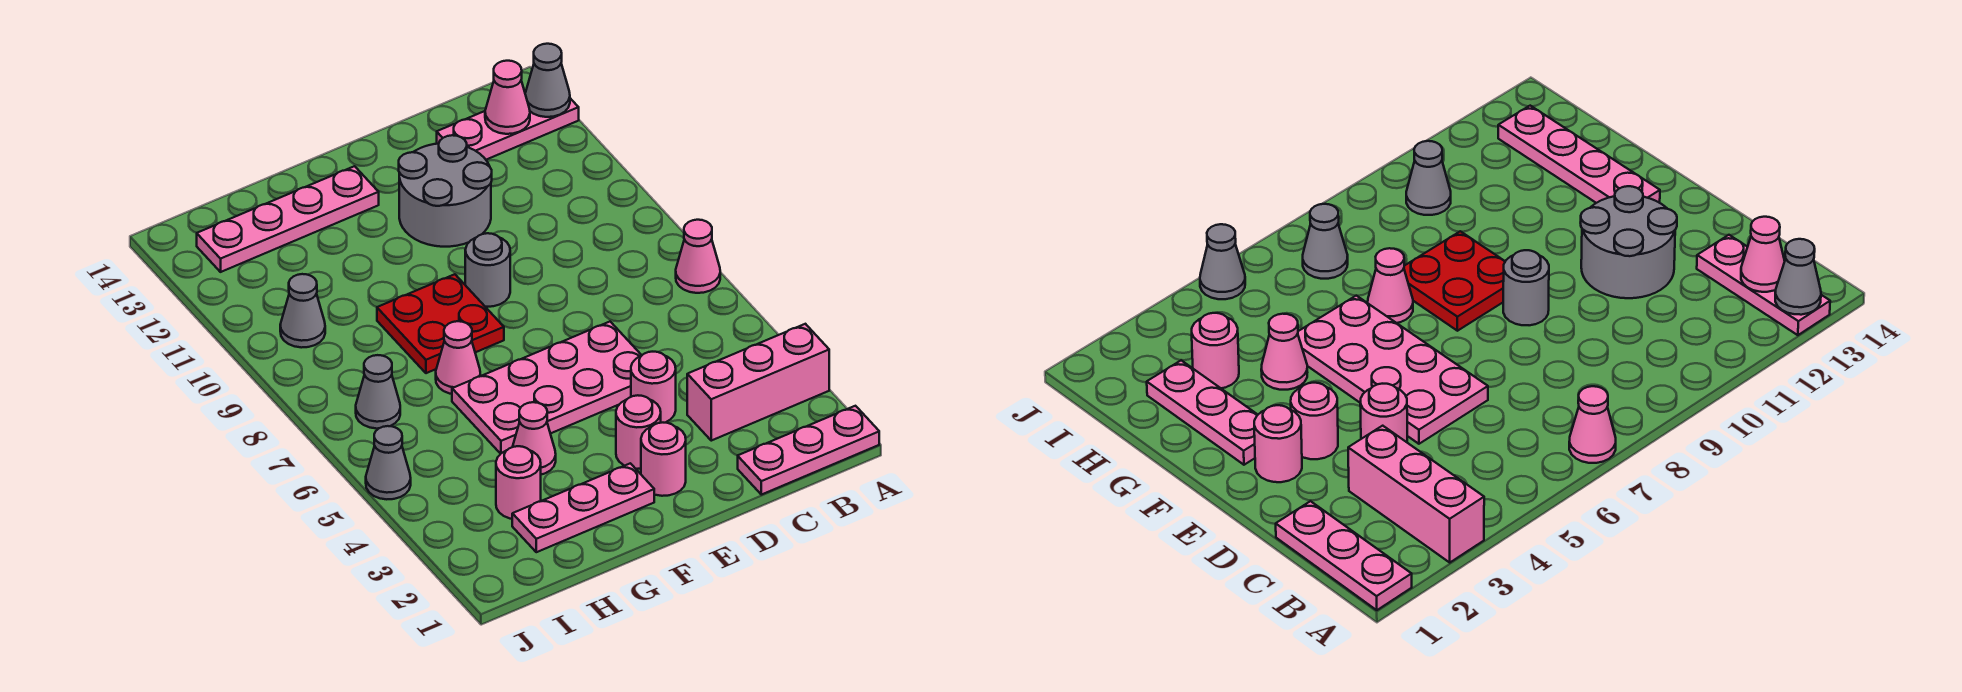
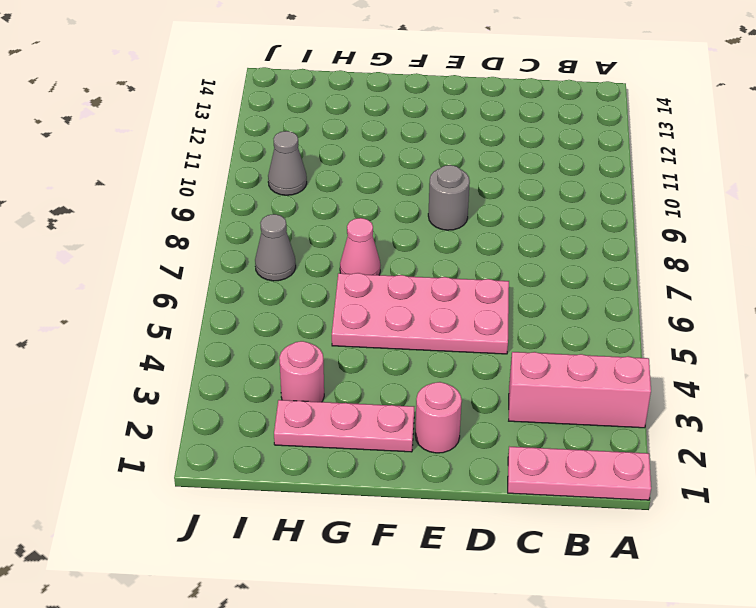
none -> pink cone A7 level 1
none -> pink plate A13:C13 level 1
none -> pink round brick D4 level 1

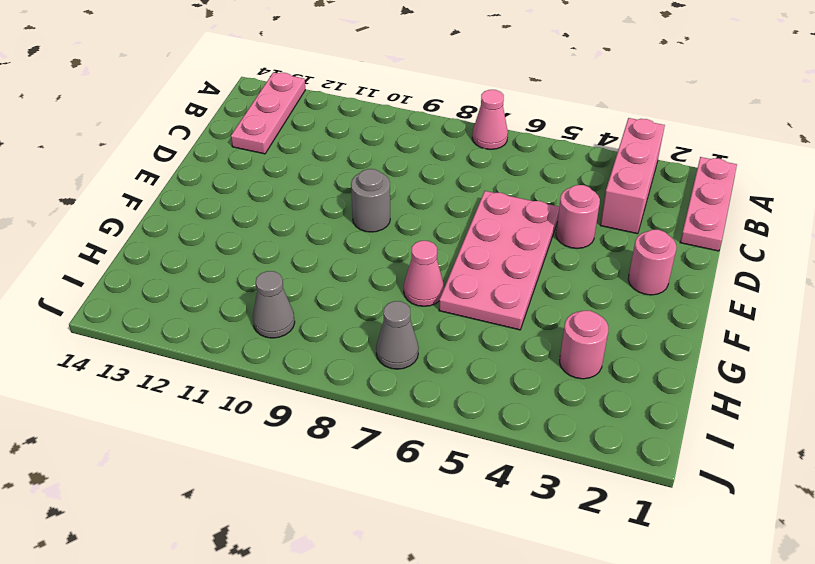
none -> grey round brick D11:E12 level 1
none -> pink round brick E3 level 1
none -> pink plate F2:H2 level 1

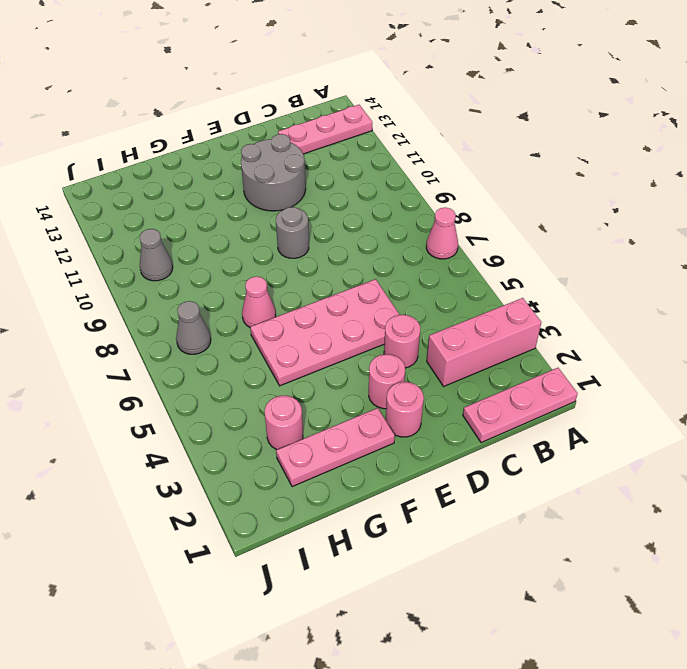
none -> red plate F8:G9 level 1
none -> pink plate F13:I13 level 1
none -> pink cone G4 level 1

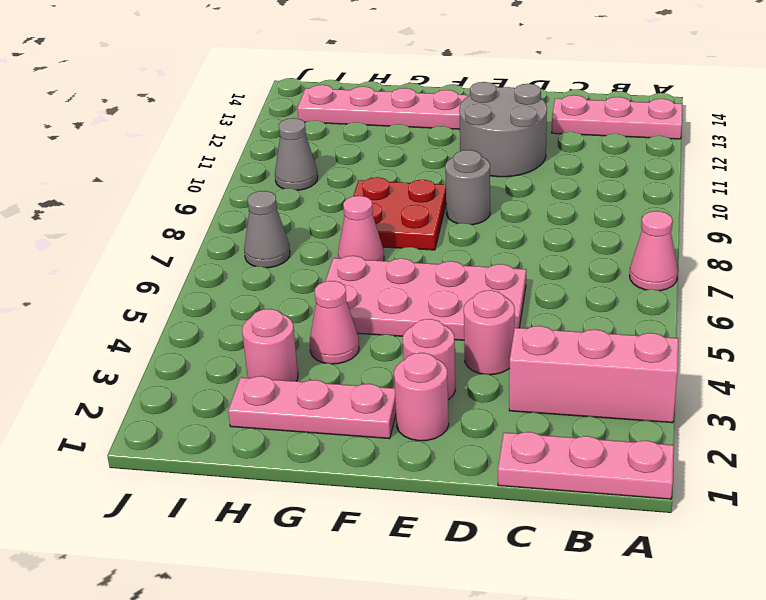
none -> grey cone J5 level 1
none -> grey cone A13 level 2
none -> pink cone B13 level 2

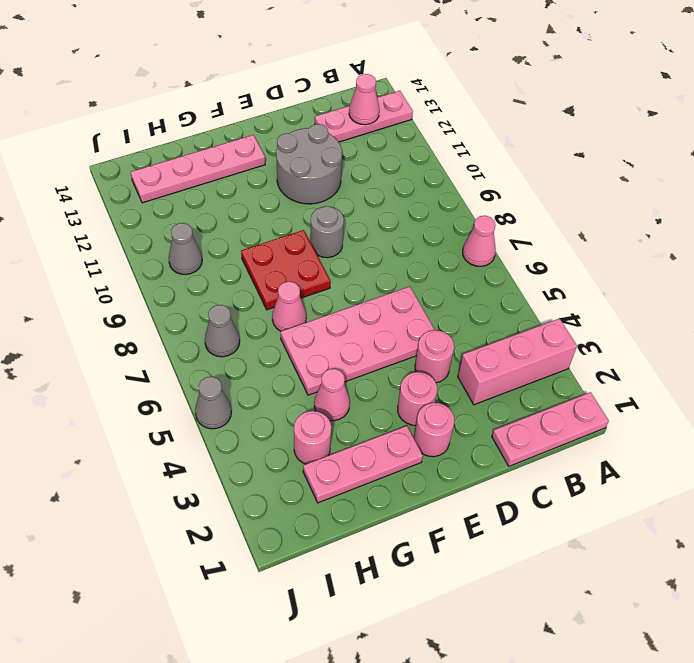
none -> grey cone A13 level 2

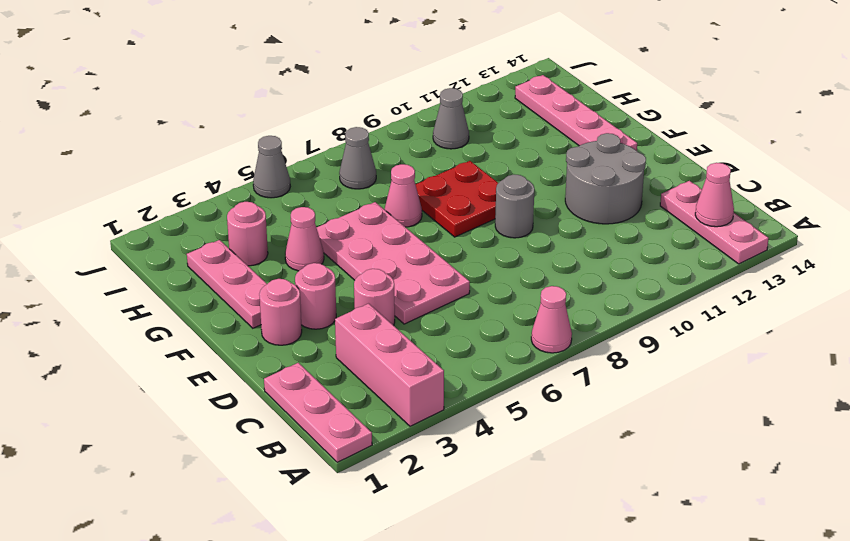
none -> grey cone A13 level 2

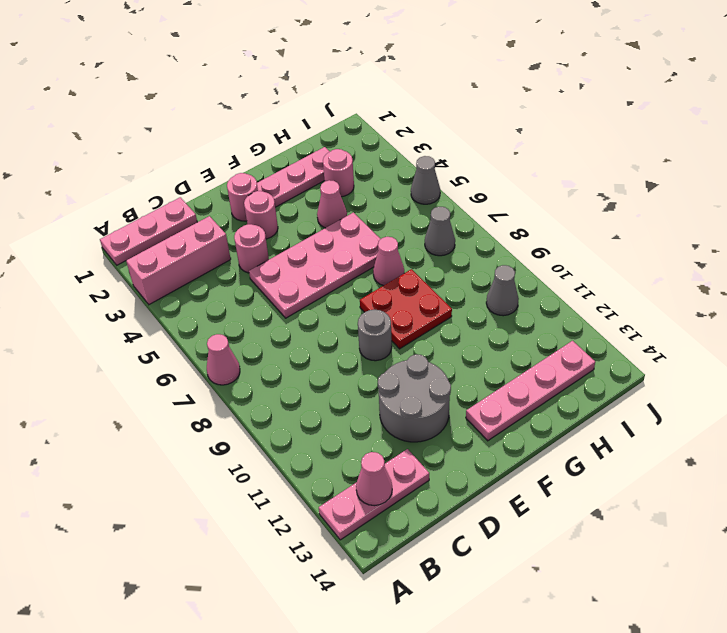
none -> grey cone A13 level 2

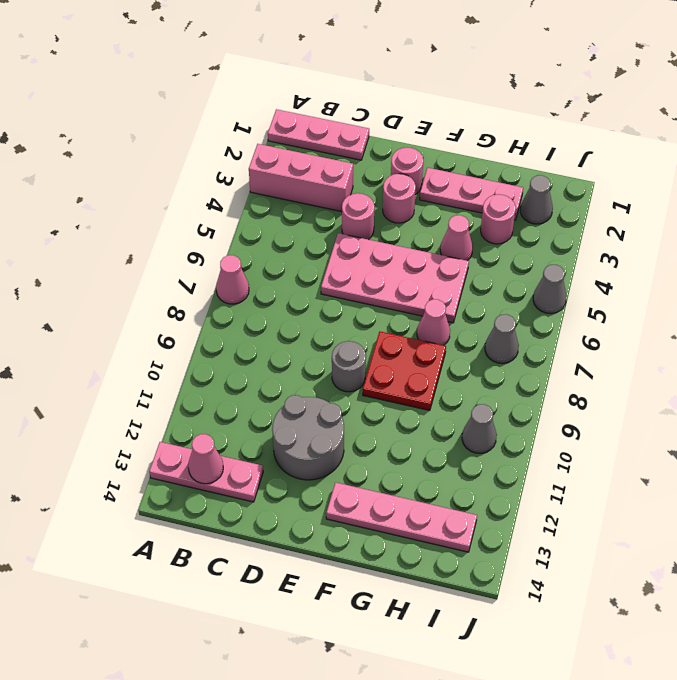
grey cone I2 level 1 -> grey cone A13 level 2

